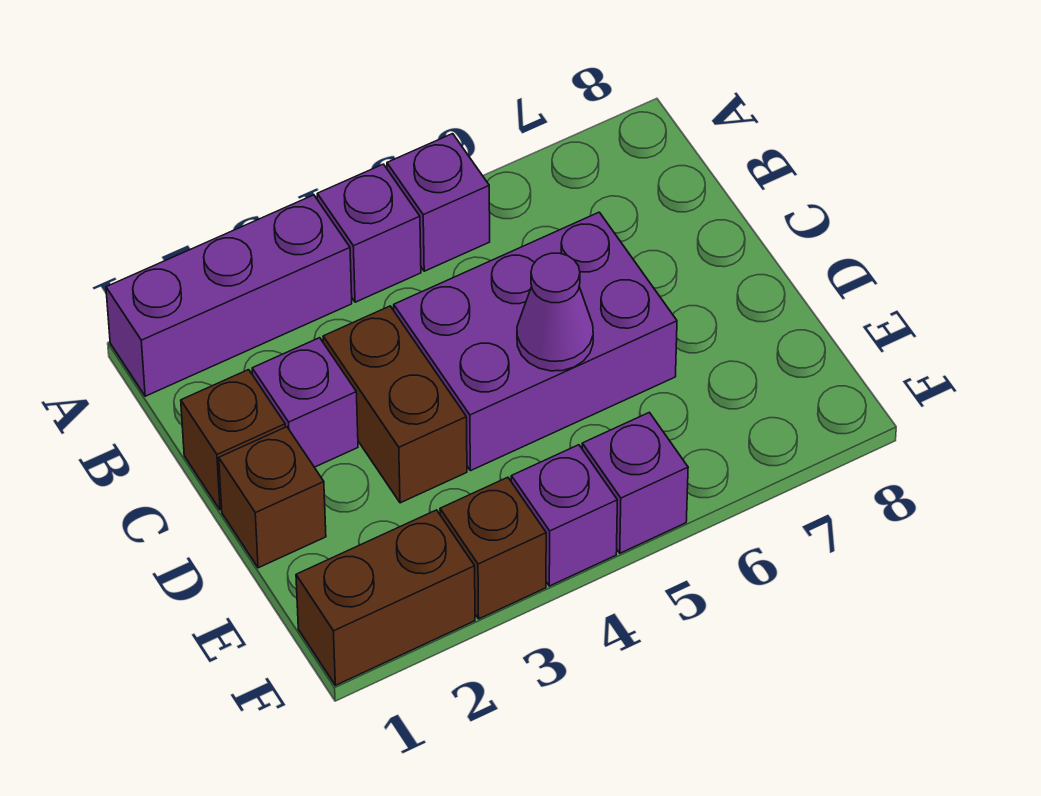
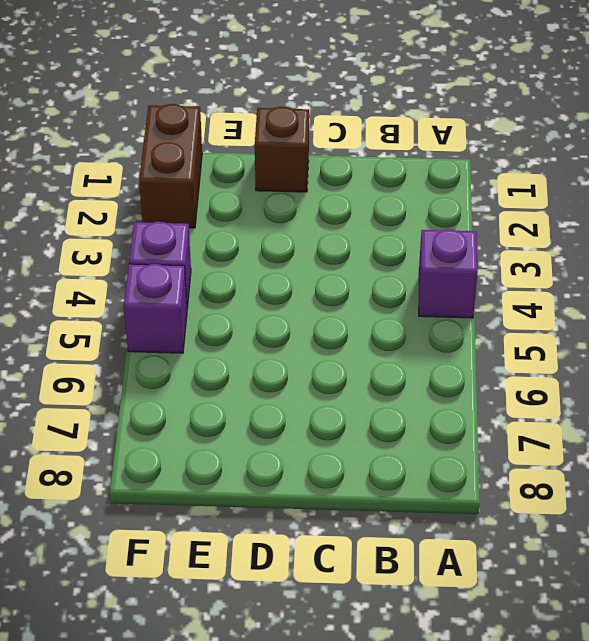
none -> purple brick A1:A3 level 1
none -> purple brick A5 level 1
none -> brown brick C1 level 1

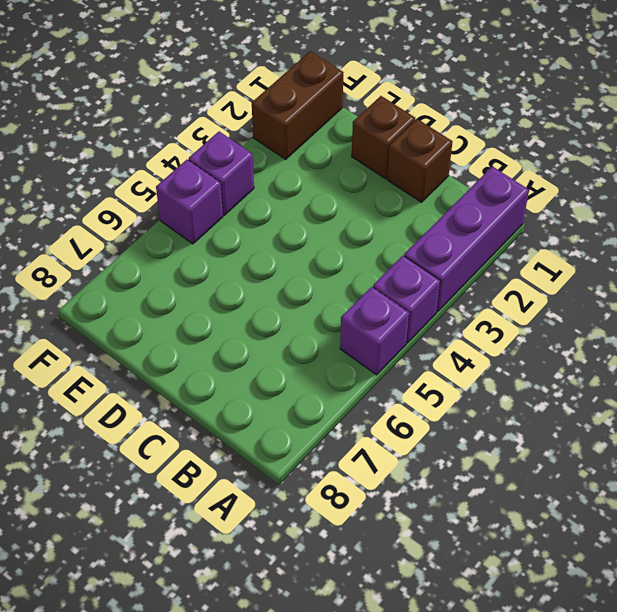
none -> purple brick C2 level 1
none -> brown brick C3:D3 level 1
none -> purple brick C4:D6 level 1

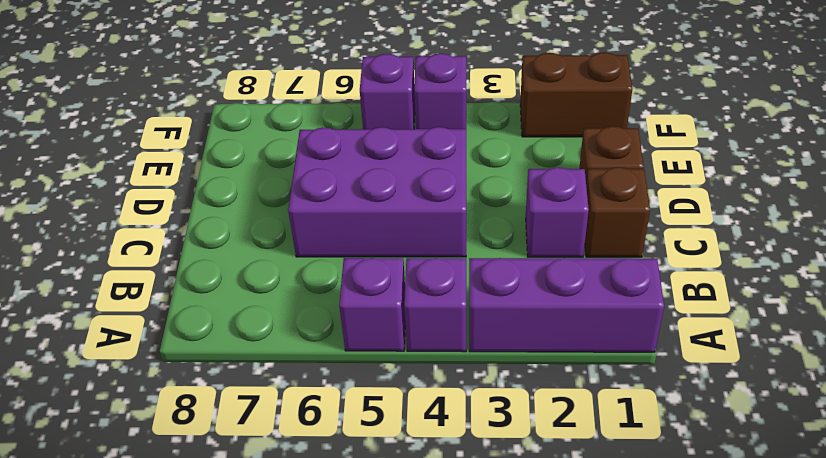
none -> brown brick C3:D3 level 1
none -> brown brick F3 level 1
none -> purple cone D5 level 2

